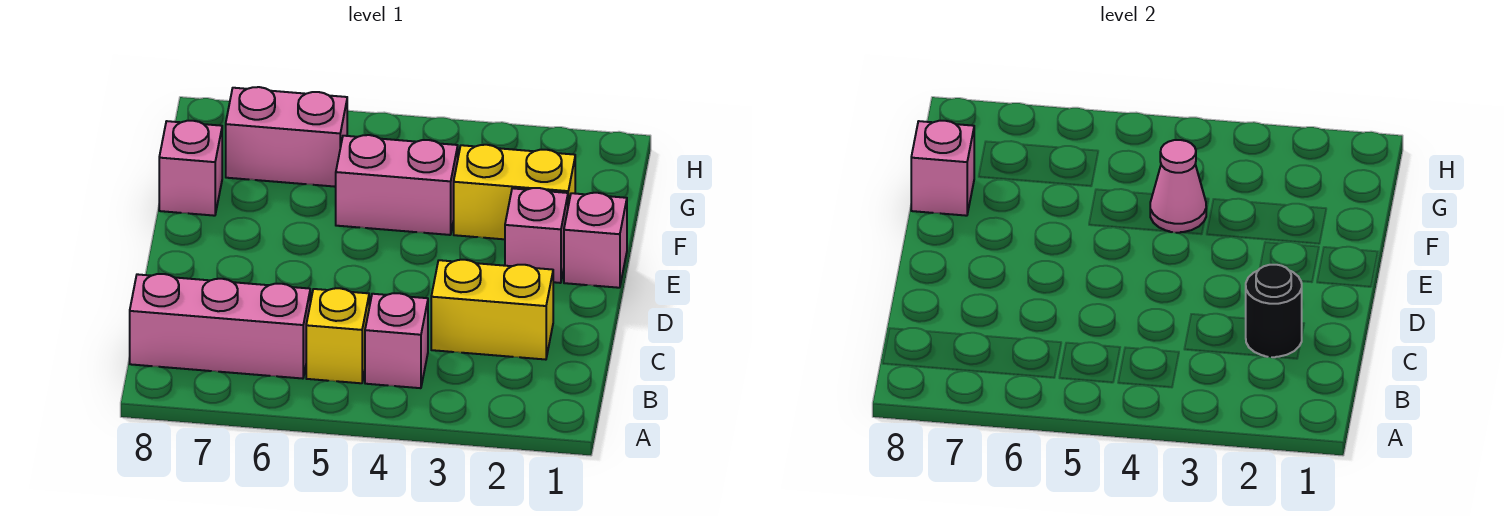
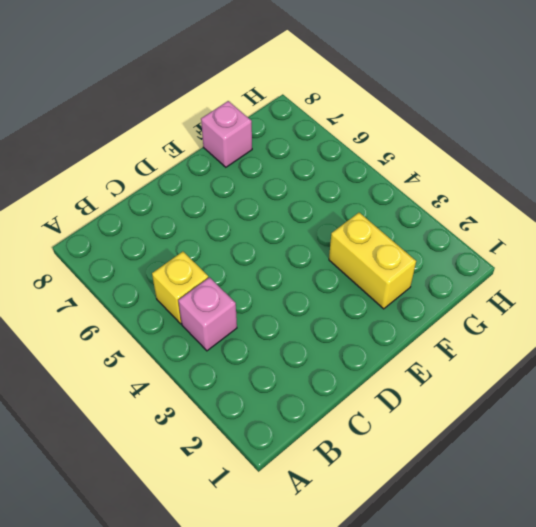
none -> pink brick B6:B8 level 1
none -> yellow brick C2:C3 level 1
none -> pink brick E1 level 1

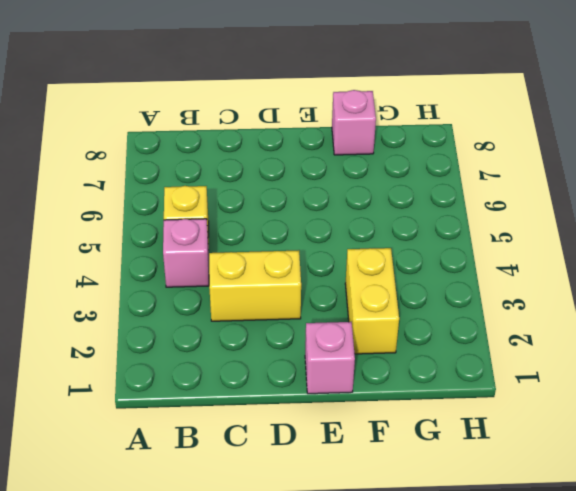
yellow brick C3:D3 level 1 -> yellow brick C2:C3 level 1
none -> pink brick B6:B8 level 1
none -> pink brick E2 level 1
none -> pink brick F4:F5 level 1

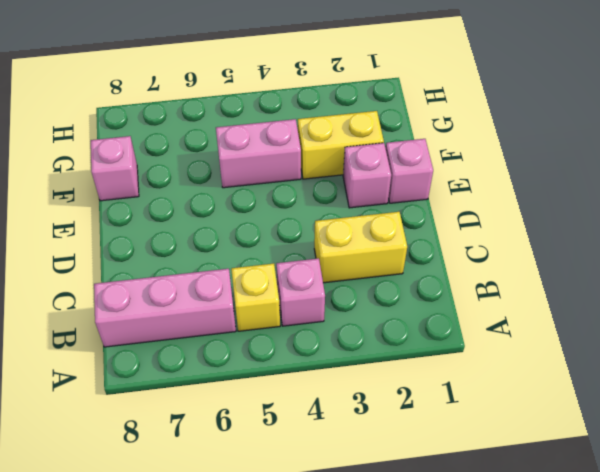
none -> pink brick G6:G7 level 1
none -> black round brick C2 level 2
none -> pink cone F4 level 2

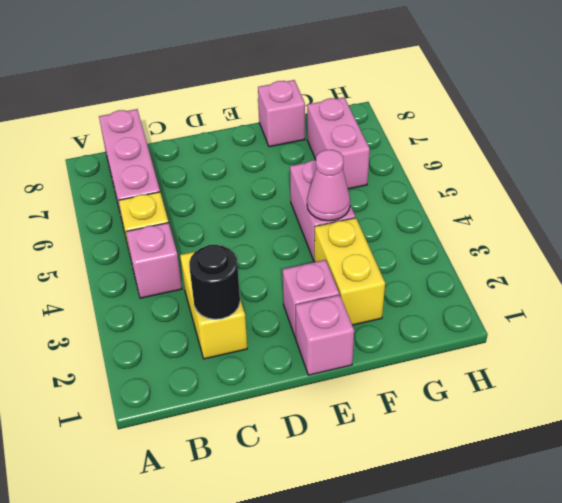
none -> pink brick F8 level 2

